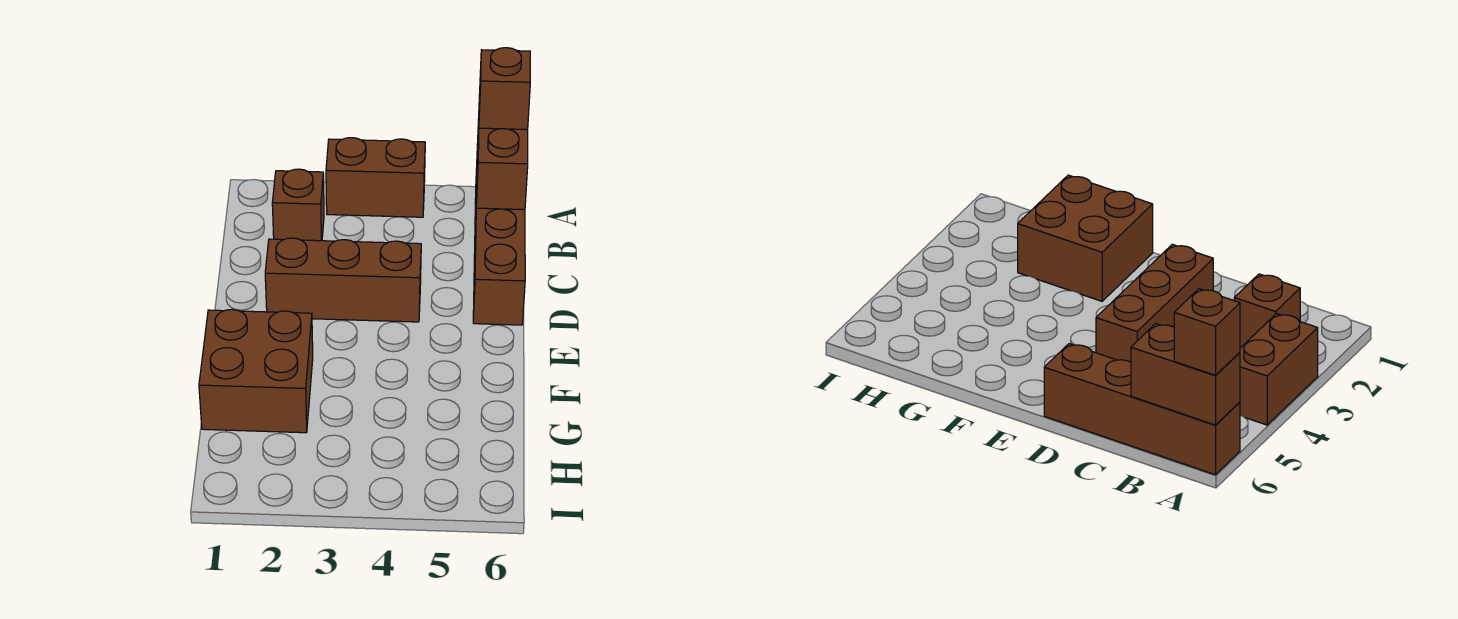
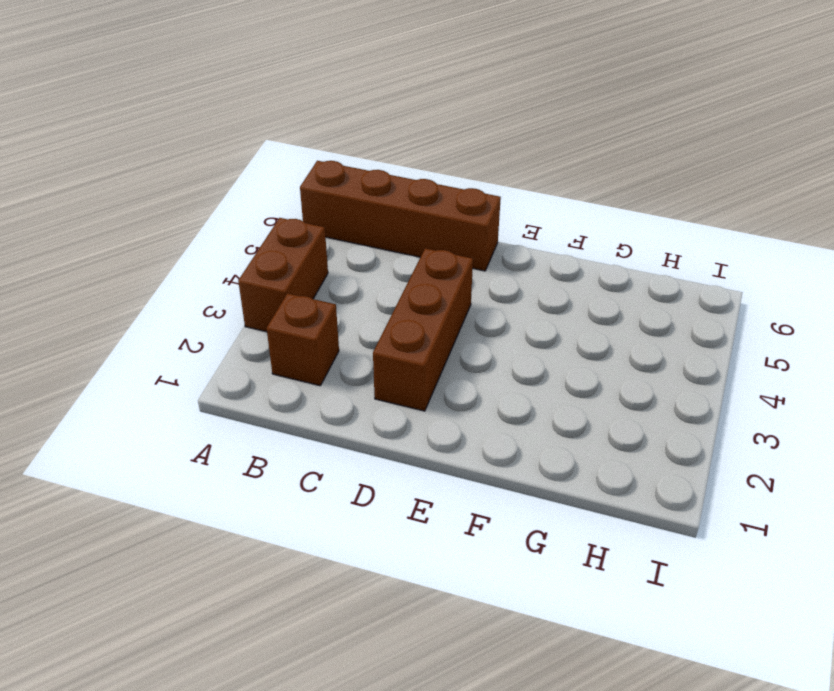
none -> brown brick F1:G2 level 1
none -> brown brick A6:B6 level 2

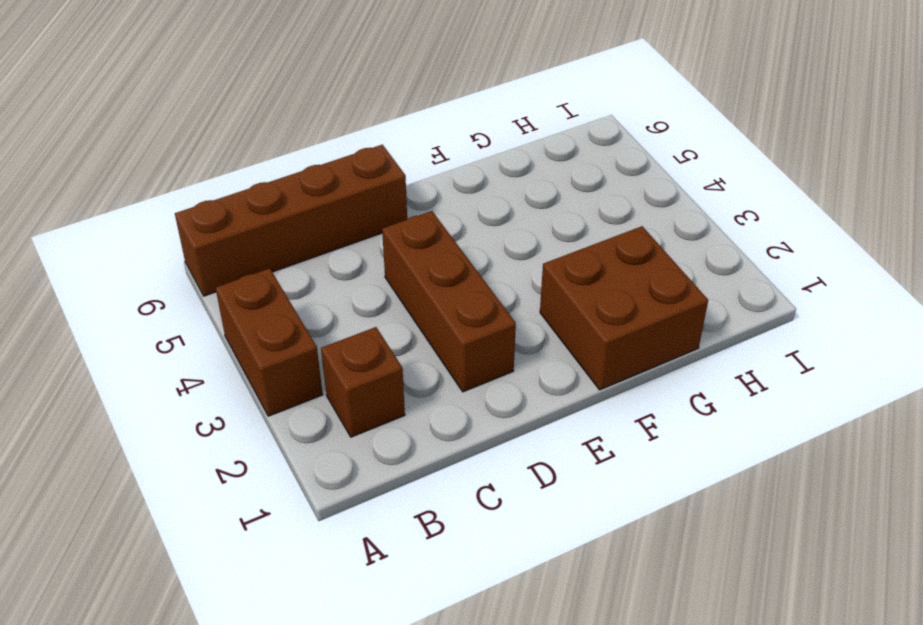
none -> brown brick A6:B6 level 2
none -> brown brick A6 level 3

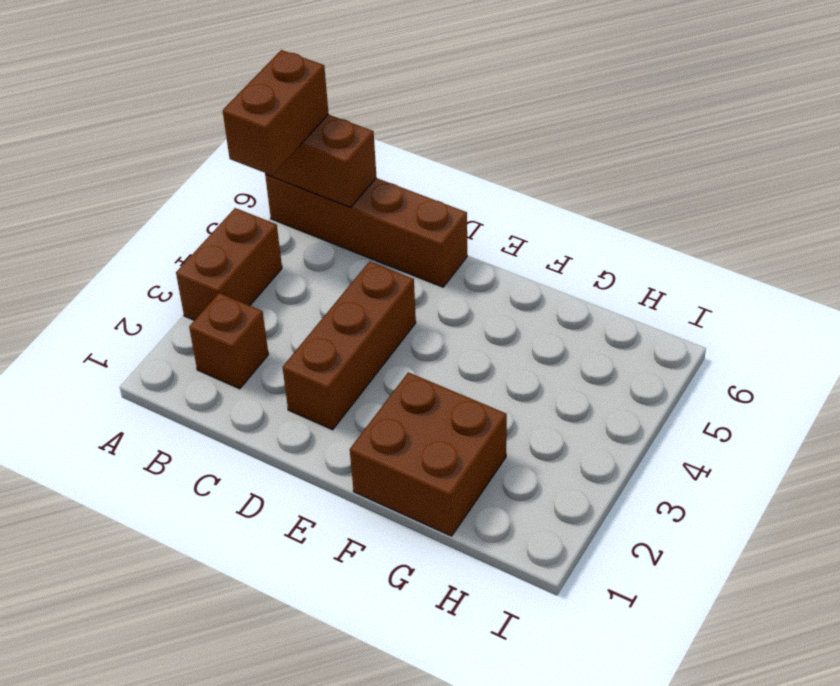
brown brick A5:A6 level 3 -> brown brick A6 level 3

